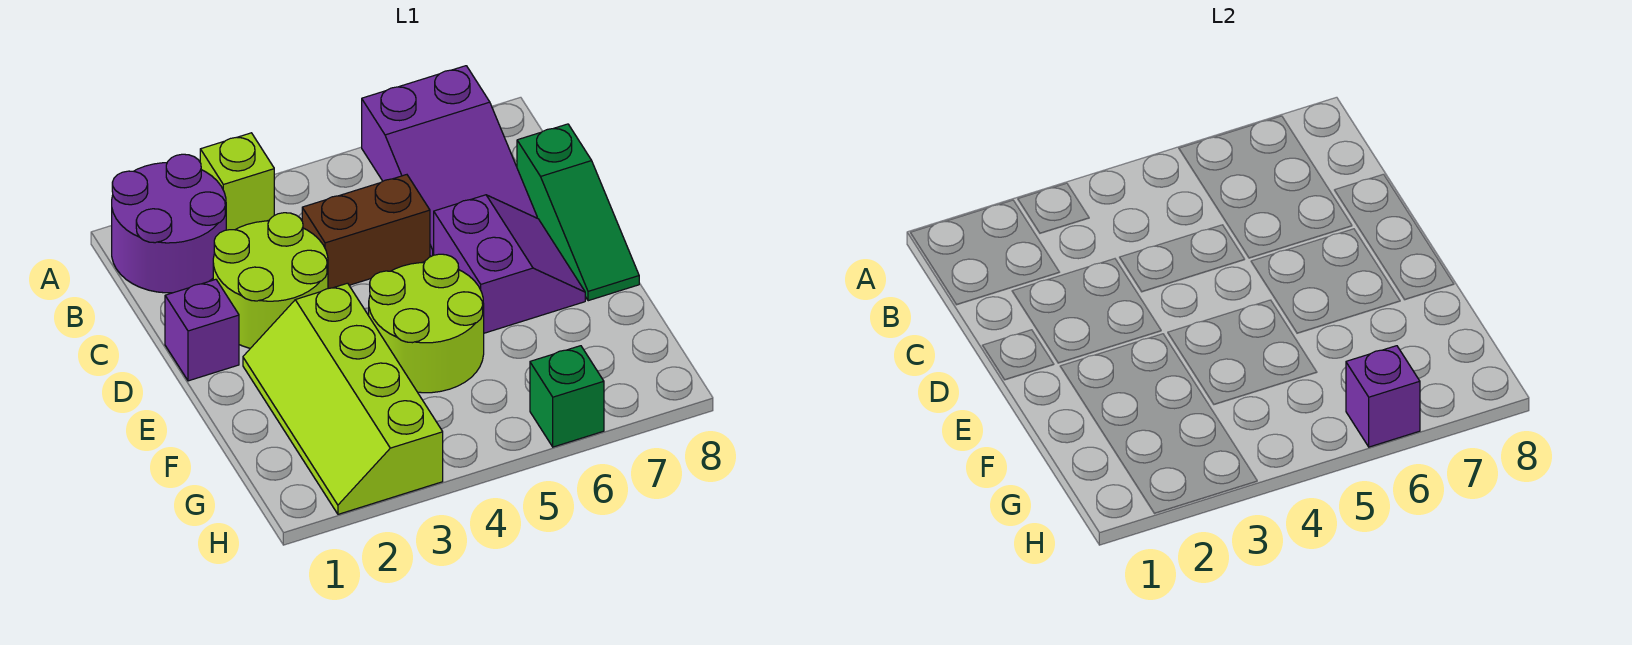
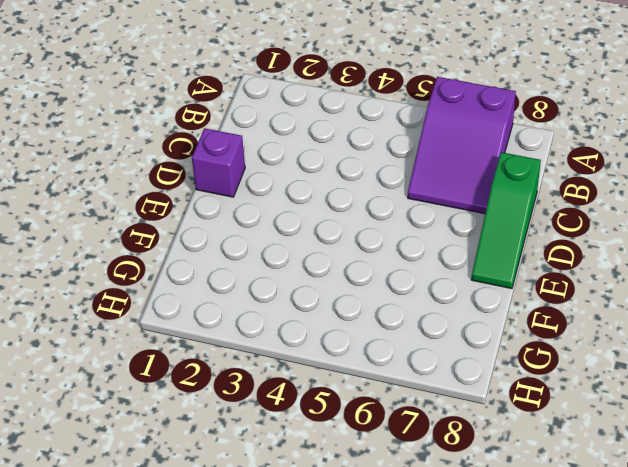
none -> purple round brick A1:B2 level 1
none -> lime brick A3 level 1
none -> lime round brick C2:D3 level 1

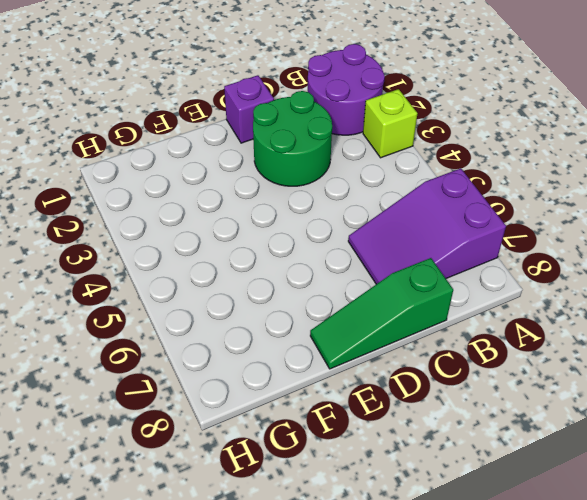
green round brick C2:D3 level 1 -> lime round brick C2:D3 level 1
none -> brown brick C4:C5 level 1
none -> purple slope D6:E7 level 1 top 6
none -> lime slope E2:H3 level 1 top 3

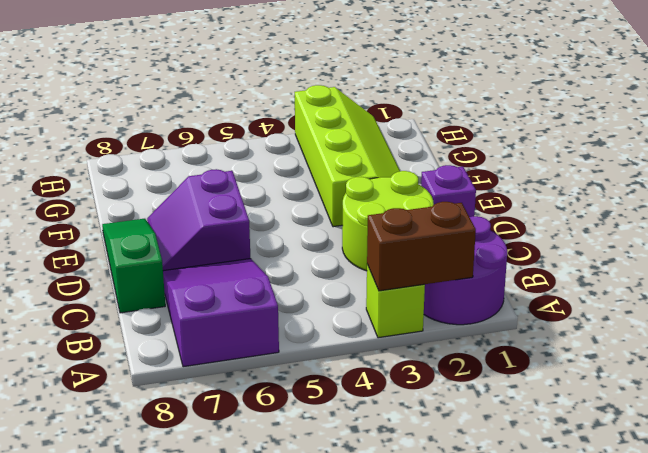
brown brick A2:A3 level 2 -> brown brick C4:C5 level 1
none -> lime round brick E4:F5 level 1
none -> green brick H6 level 1
none -> purple brick H6 level 2

